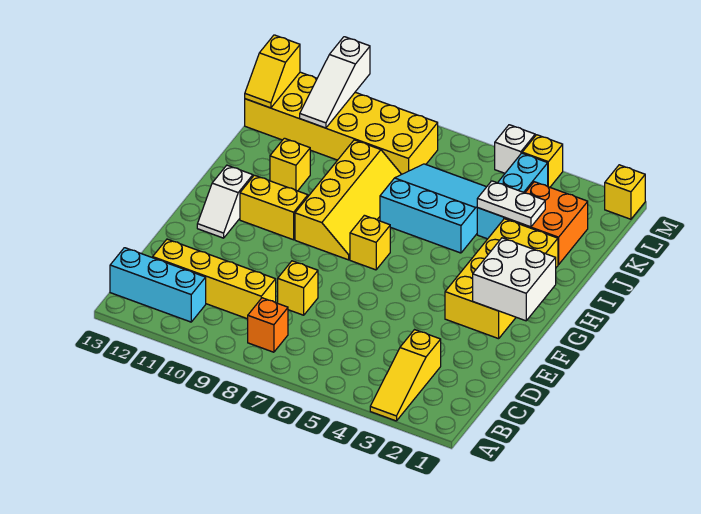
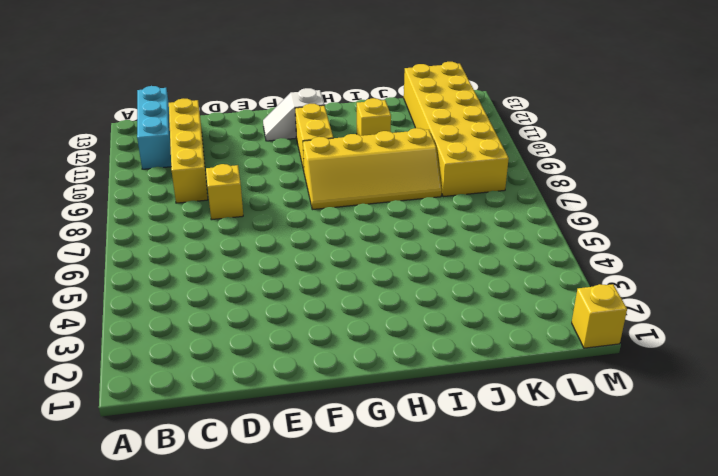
none -> yellow slope A3:C3 level 1 top C
none -> orange brick B8 level 1
none -> yellow brick F2:I3 level 1

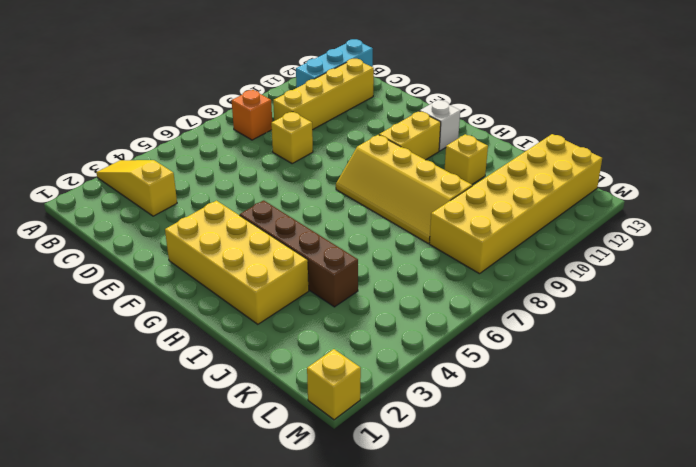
brown brick G4:J4 level 1 -> cyan brick J4:L4 level 1
none -> yellow brick G7 level 1
none -> cyan slope I5:K7 level 1 top I
none -> orange brick J2:K3 level 1

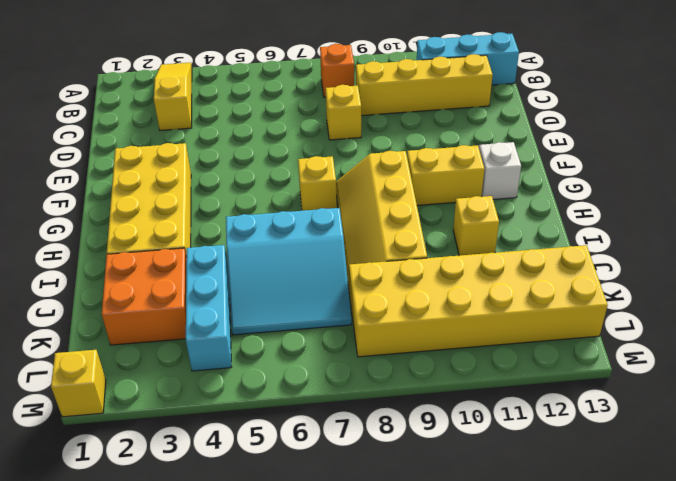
none -> yellow brick M4 level 1
none -> white brick M5 level 1
none -> white brick F1:G2 level 2

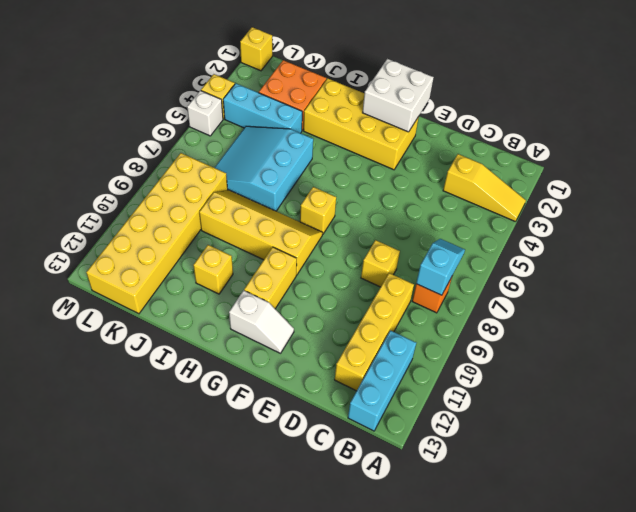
cyan slope B7:B8 level 2 top 8 -> none
none -> white plate J3:J4 level 2
none -> white slope K11:M11 level 2 top M
none -> yellow slope K13:L13 level 2 top L

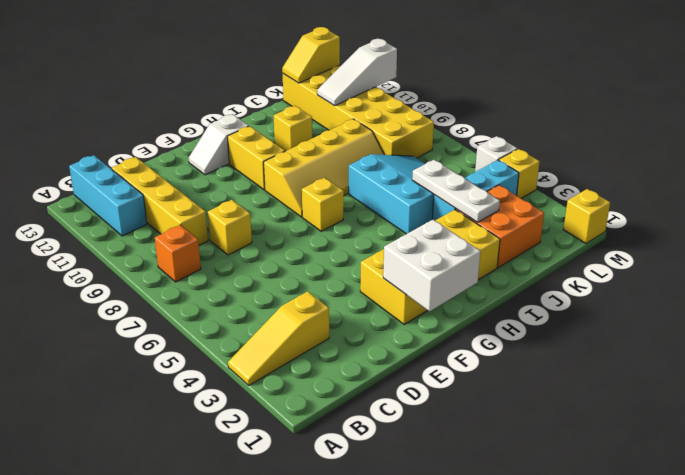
white plate J3:J5 level 2 -> white plate J3:J4 level 2

